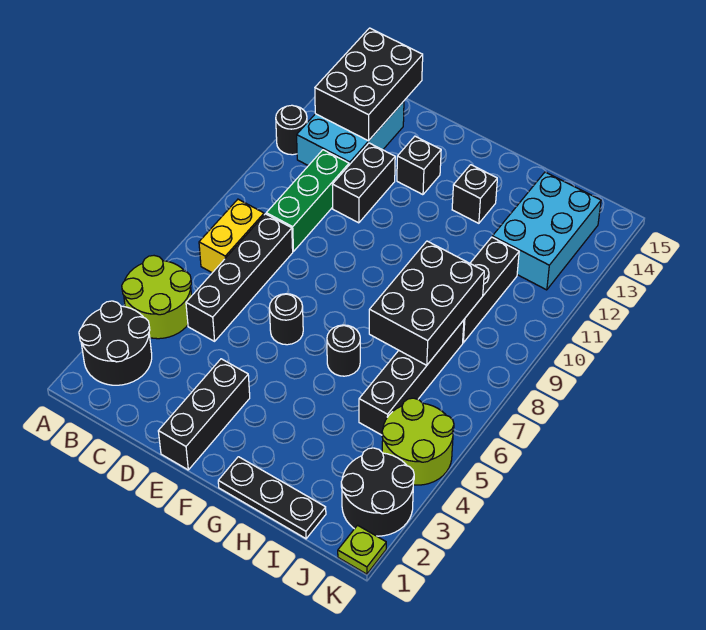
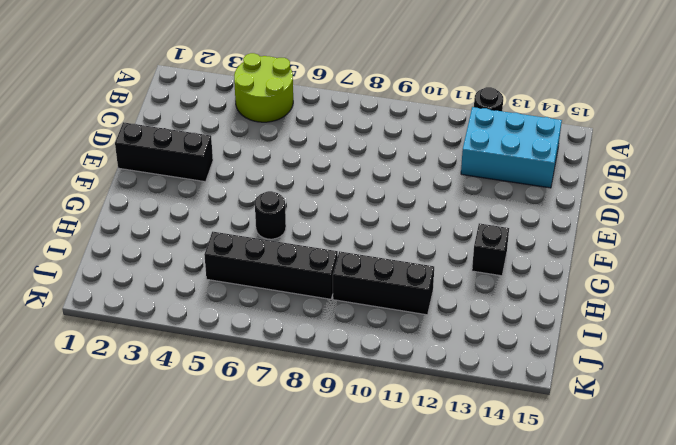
none -> black round brick A2:B3 level 1
none -> yellow brick B7:B8 level 1
none -> black brick C5:C8 level 1

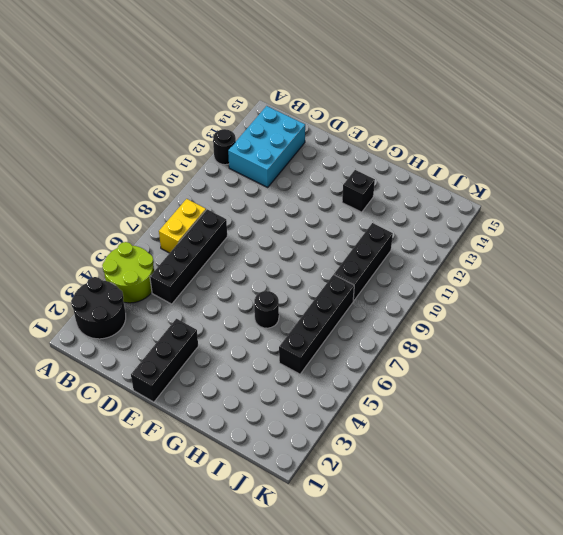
none -> green brick C9:C11 level 1
none -> black brick D11:D12 level 1
none -> black round brick E6 level 1

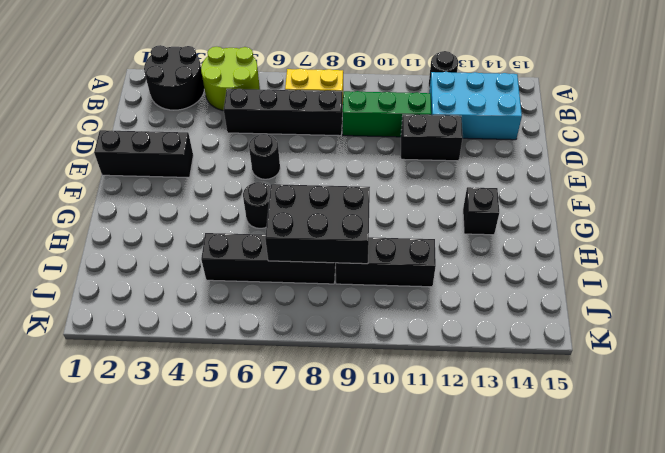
none -> black brick E13 level 1
none -> black plate G1:I1 level 1
none -> cyan brick I12:J14 level 1

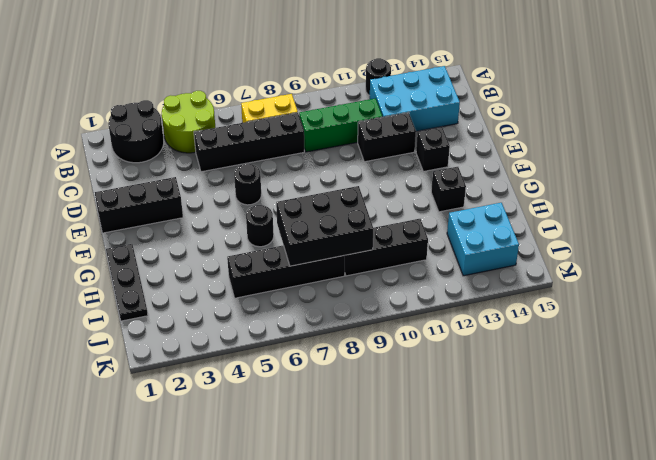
cyan brick I13:J14 level 1 -> cyan brick I12:J14 level 1
none -> black round brick J2:K3 level 1
none -> lime round brick J4:K5 level 1
none -> lime plate K1 level 1

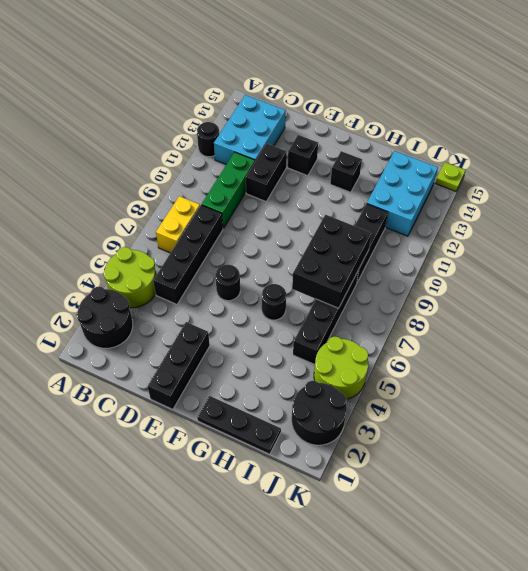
lime plate K15 level 1 -> lime plate K1 level 1
none -> black brick B13:C15 level 2

